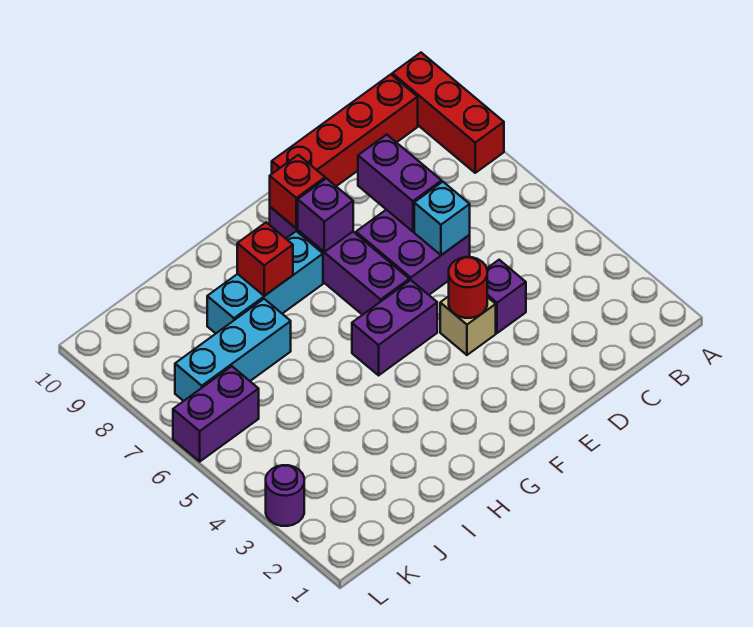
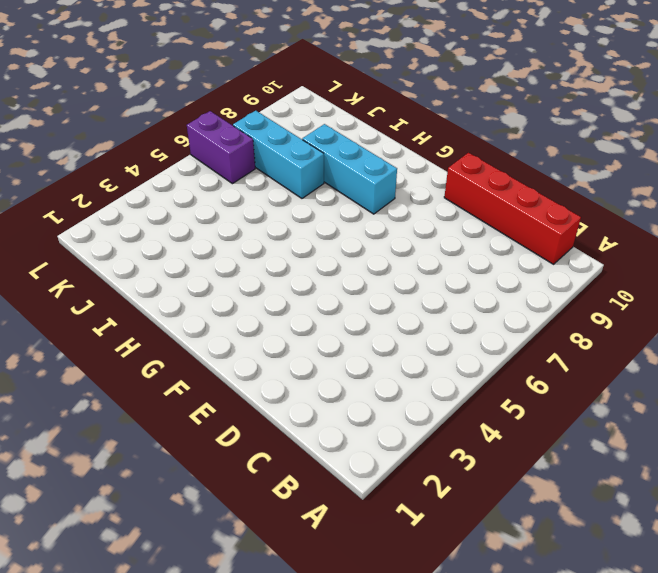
none -> red brick A8:A10 level 1
none -> purple brick D4 level 1
none -> purple brick D6:E7 level 1

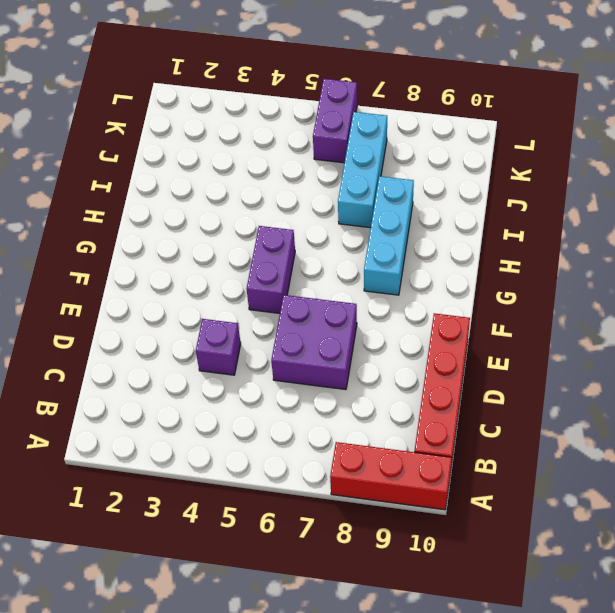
none -> tan brick E4 level 1
none -> purple brick F6:F9 level 1
none -> purple round brick L3 level 1

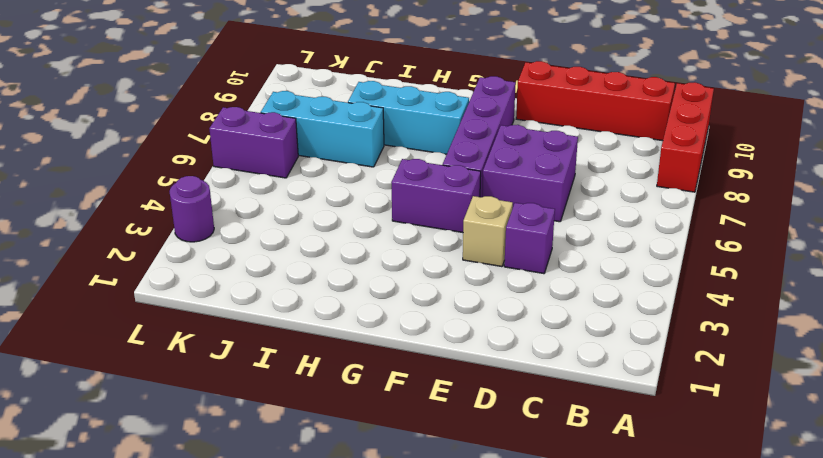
none -> cyan brick D6 level 2
none -> purple brick D7:D8 level 2
none -> red round brick E4 level 2

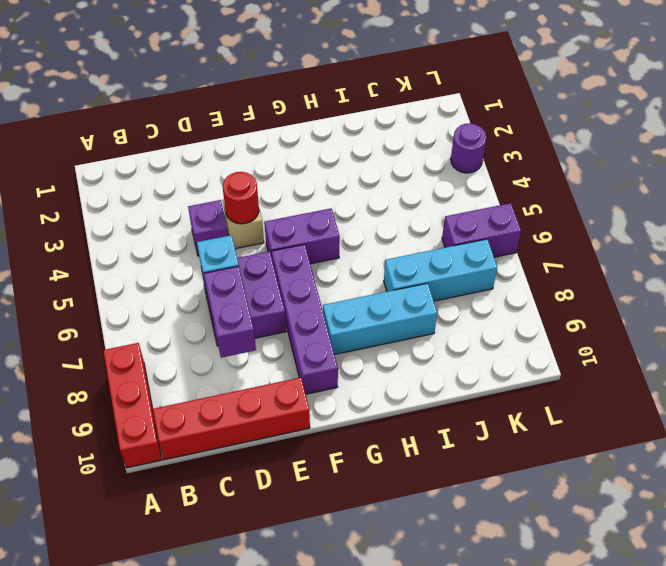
none -> purple brick F8 level 2
none -> red brick F9 level 2
none -> red brick H8 level 2

